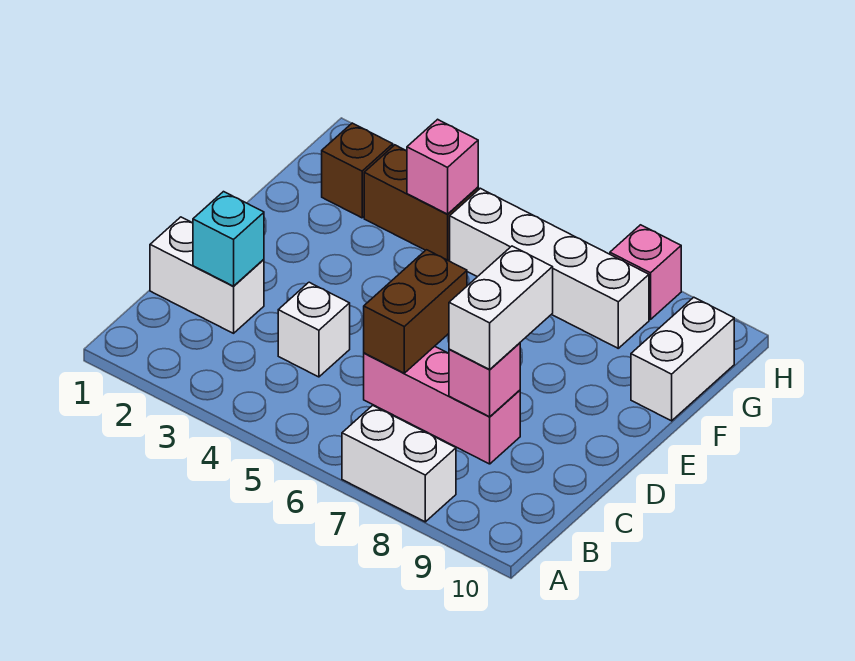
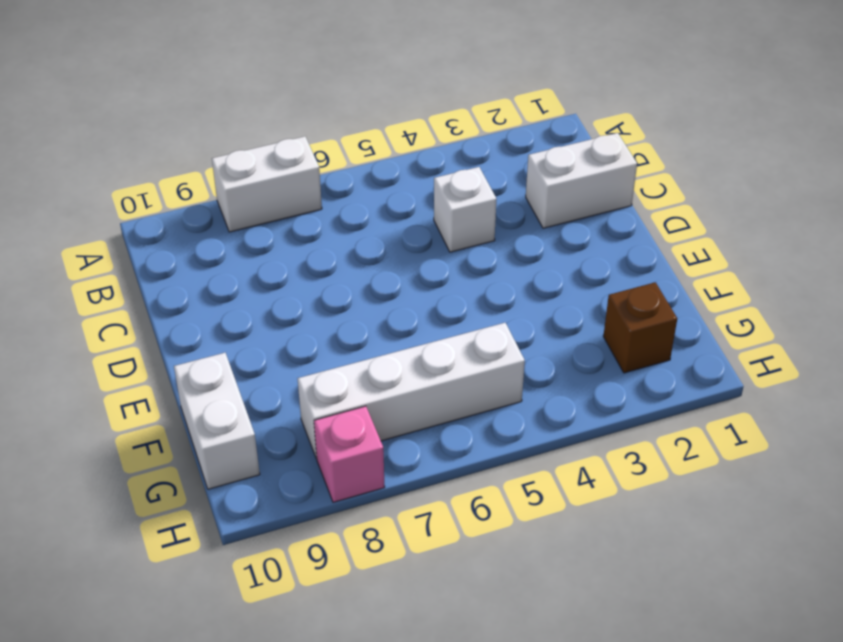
none -> pink brick C6:C8 level 1
none -> brown brick G3:G4 level 1
none -> cyan brick C2 level 2

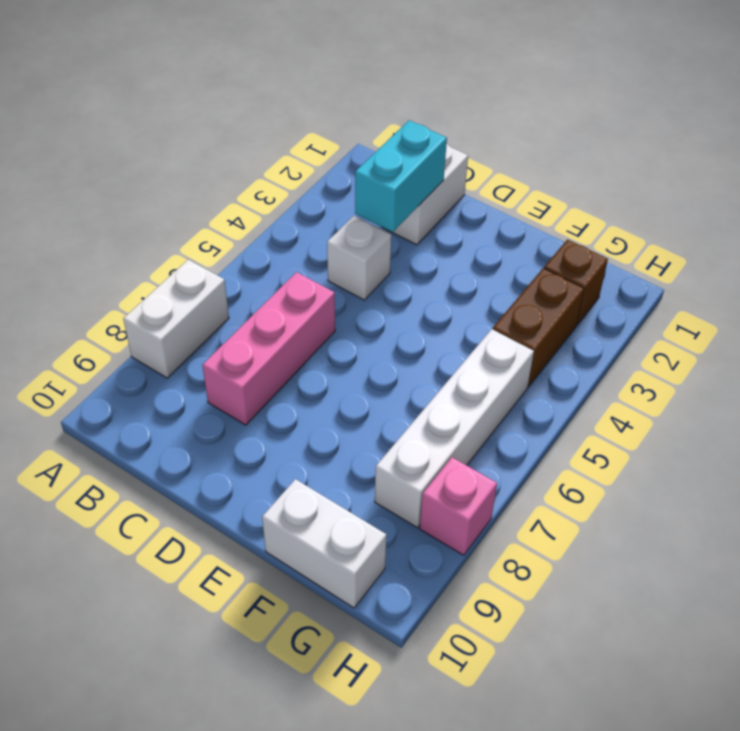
cyan brick C2:C3 level 2 -> cyan brick C2 level 2
none -> brown brick C6:D6 level 2
none -> pink brick C8 level 2
none -> pink brick G4 level 2

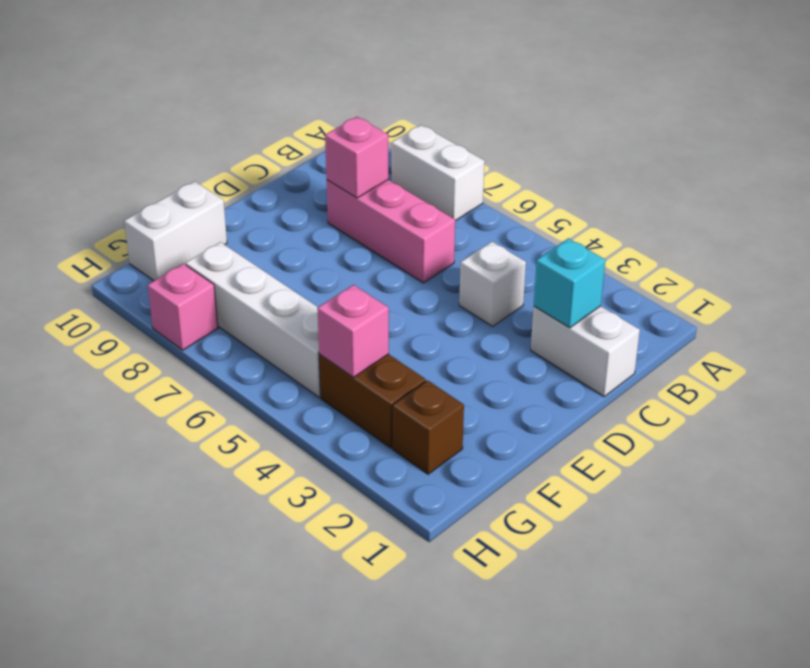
none -> brown brick C6:D6 level 2
none -> white brick C8:D8 level 3

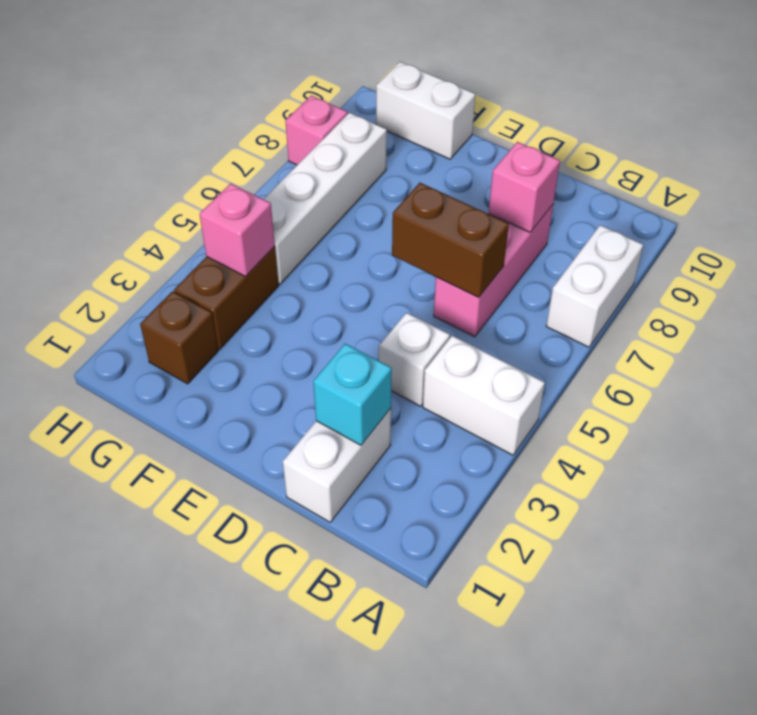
white brick A4:B4 level 1 -> white brick C8:D8 level 3

